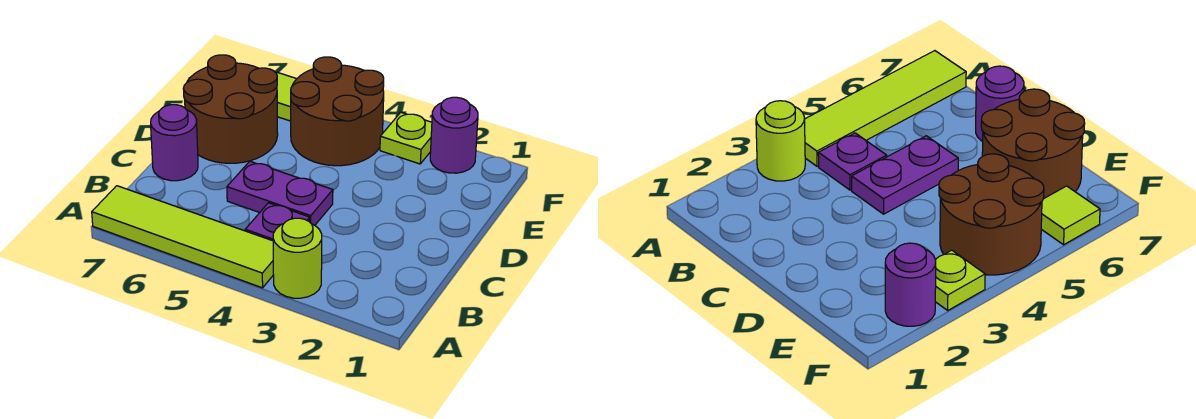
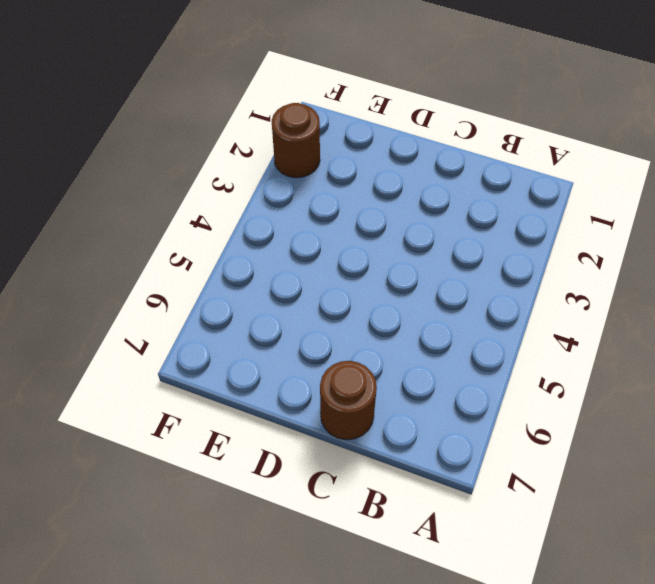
brown round brick C7 level 1 -> purple round brick C7 level 1
brown round brick F2 level 1 -> purple round brick F2 level 1
none -> lime round brick A3 level 1
none -> lime tile A4:A7 level 1

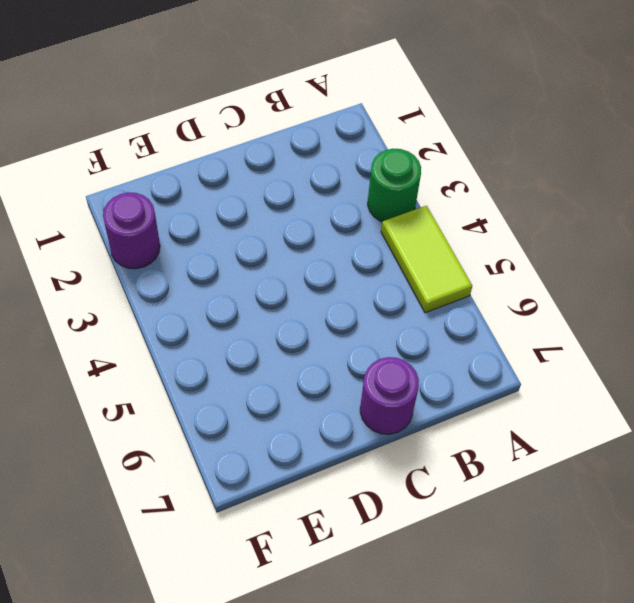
green round brick A3 level 1 -> lime round brick A3 level 1
lime tile A4:A5 level 1 -> lime tile A4:A7 level 1
none -> purple plate B4 level 1
none -> purple plate C4:C5 level 1

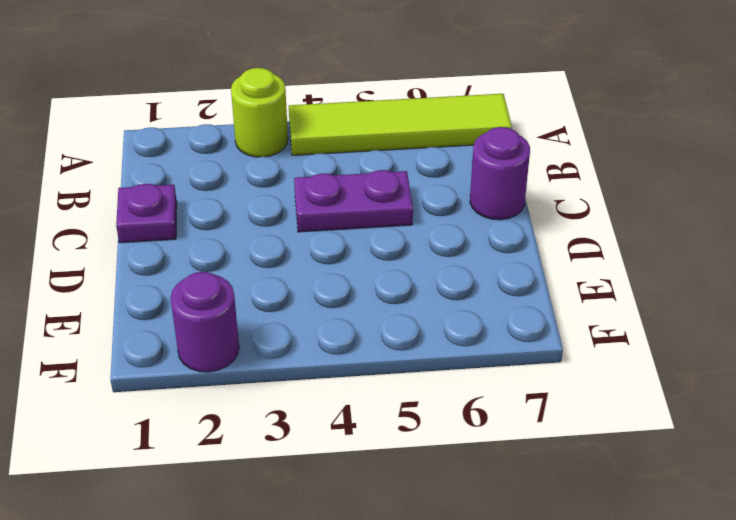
purple plate C1 level 1 -> purple plate B4 level 1
none -> brown round brick D6:E7 level 1
none -> brown round brick E4:F5 level 1

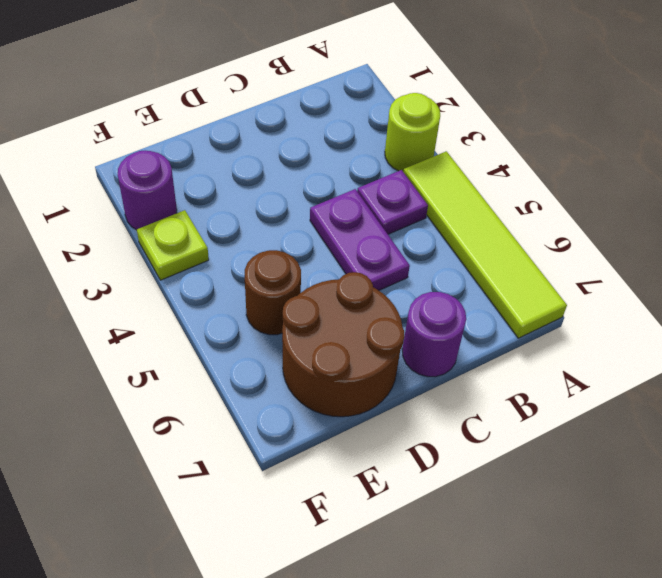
brown round brick E5 level 1 -> brown round brick E4:F5 level 1
none -> lime tile F6 level 1

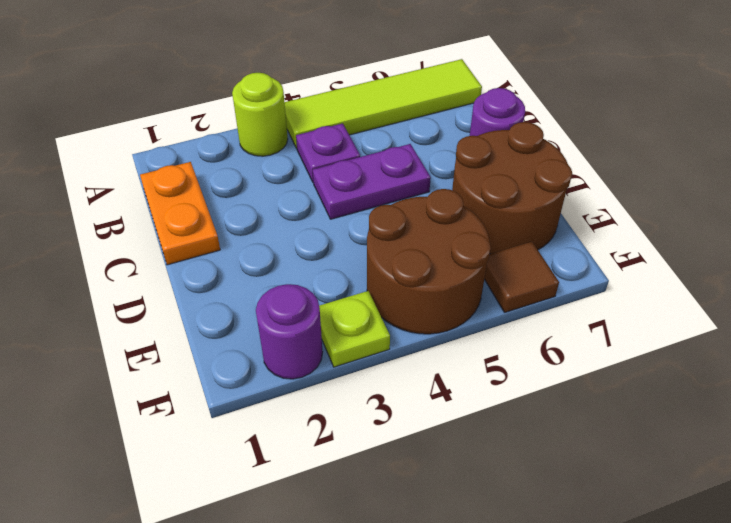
orange plate B1:C1 level 1 -> none
brown tile F6 level 1 -> lime tile F6 level 1

